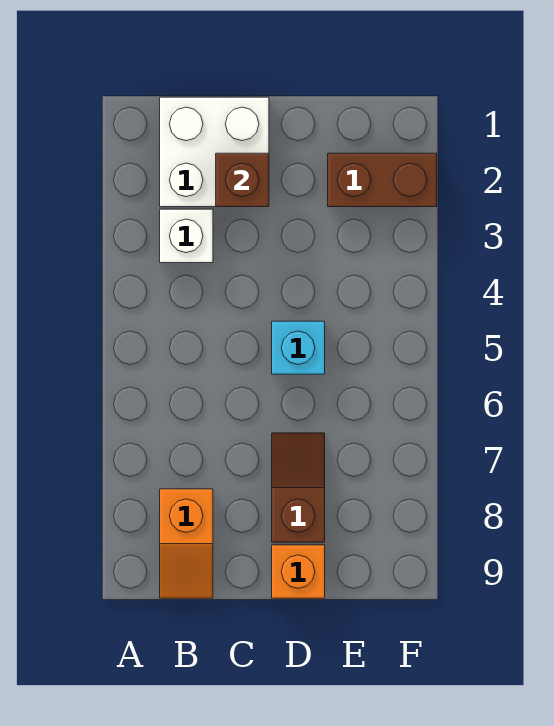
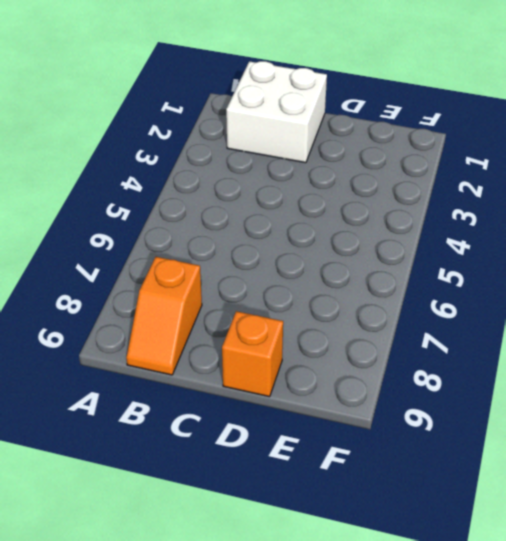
none -> white brick B3 level 1
none -> cyan brick D5 level 1

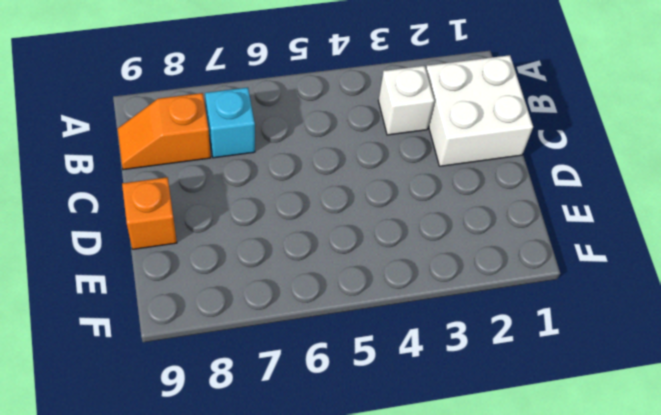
cyan brick B7 level 1 -> cyan brick D5 level 1
none -> brown slope D7:D8 level 1 top 8
none -> brown brick E2:F2 level 1

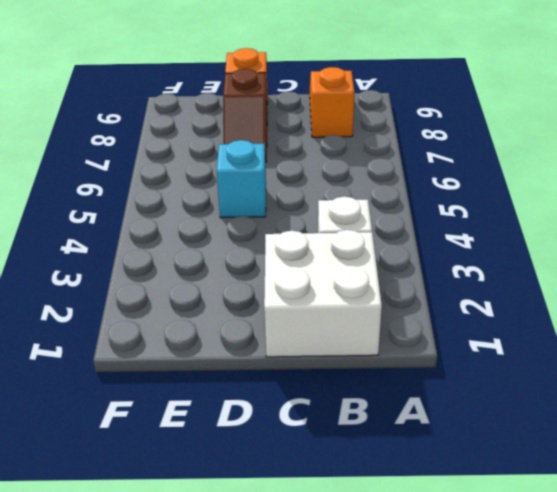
none -> brown brick E2:F2 level 1
none -> brown brick C2 level 2

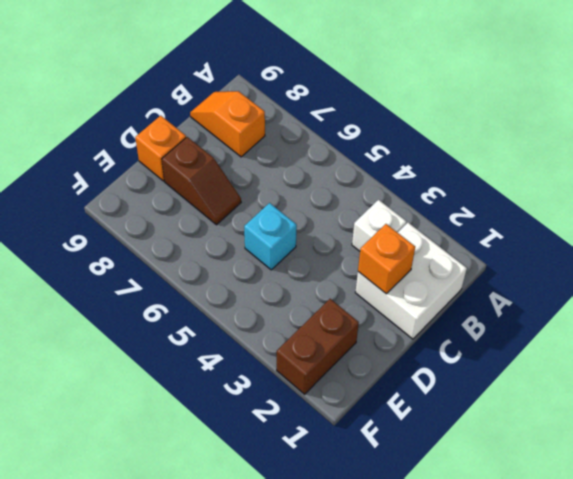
orange brick C2 level 2 -> brown brick C2 level 2

